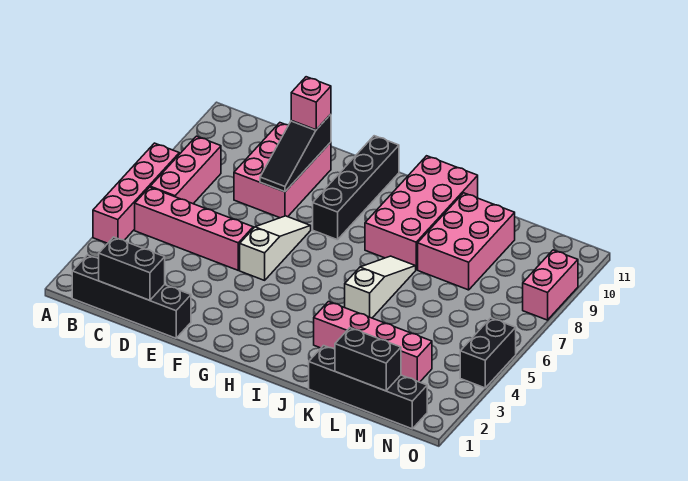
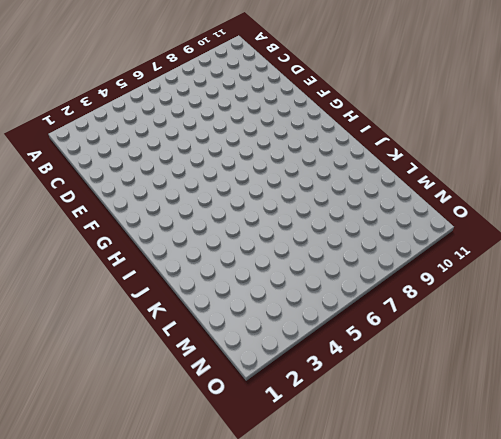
none -> pink brick A4:A7 level 1
none -> black brick B1:E1 level 1
none -> pink brick B5:E5 level 1

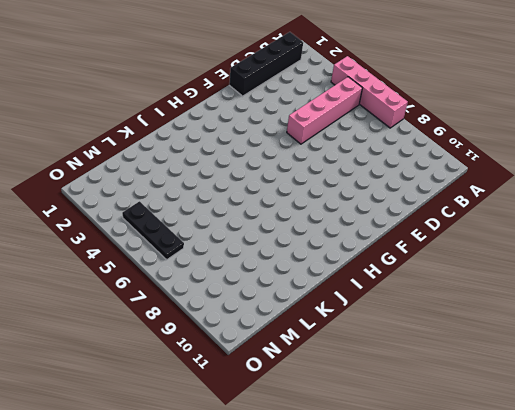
black plate N4:N6 level 1 -> none
none -> pink brick B6:B8 level 1
none -> pink brick D8:E10 level 1
none -> white slope F5:F7 level 1 top 5

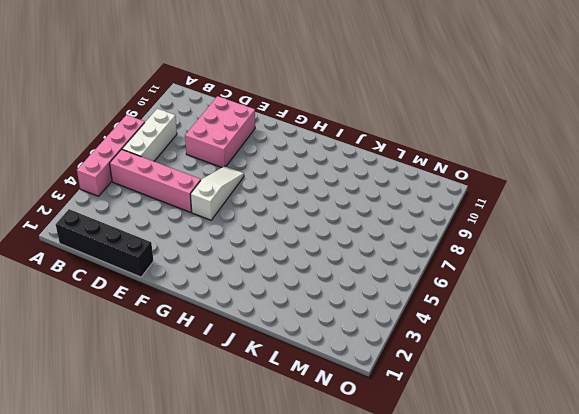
white brick B6:B8 level 1 -> pink brick B6:B8 level 1
none -> black brick G8:G11 level 1
none -> pink brick I8:J11 level 1
none -> pink brick J3:M3 level 1

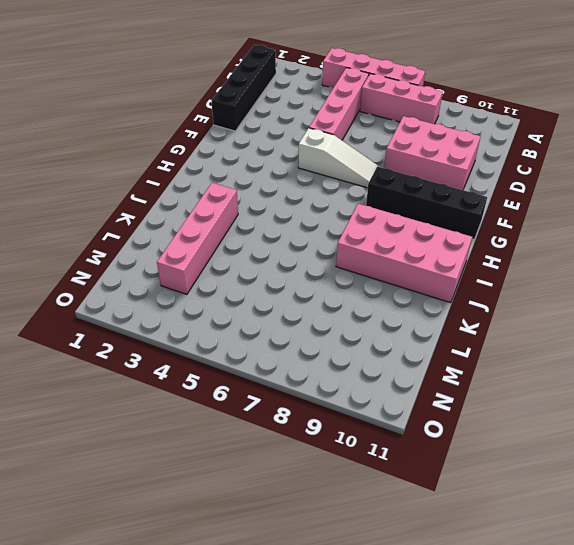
none -> white slope J5:J7 level 1 top 5
none -> black brick K1:N1 level 1
none -> pink brick K8:L10 level 1

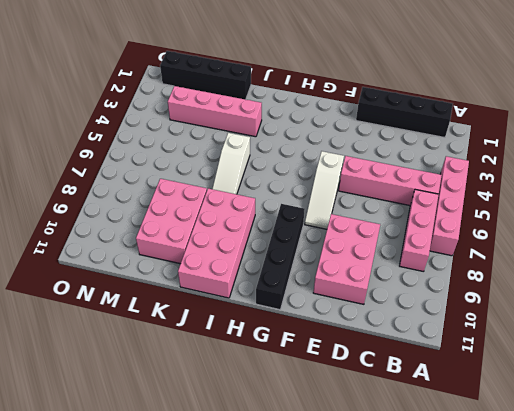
none -> black brick O4:O5 level 1
none -> pink brick O8:O9 level 1
none -> black brick C1:D1 level 2

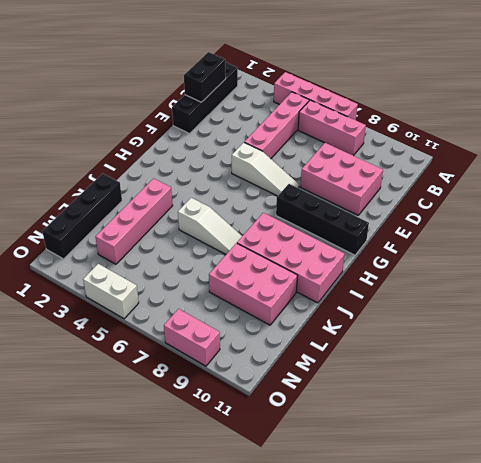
white brick O4:O5 level 1 -> black brick O4:O5 level 1
none -> black slope E8:E10 level 2 top 10
none -> black brick L1:M1 level 2
none -> pink brick E10 level 3

